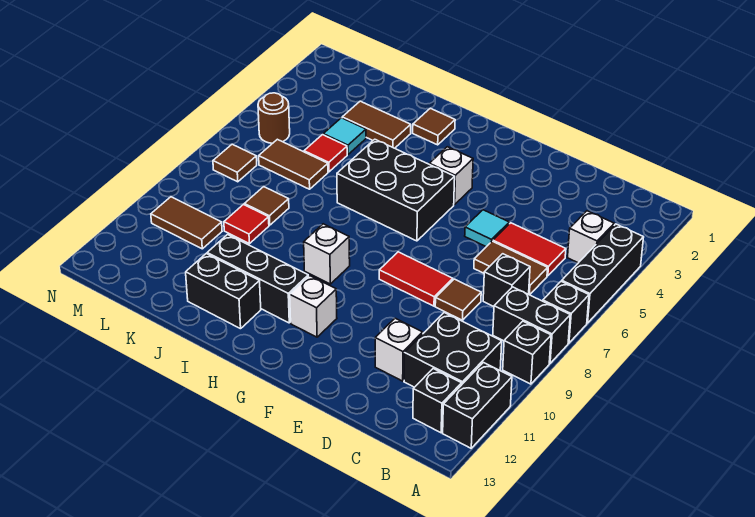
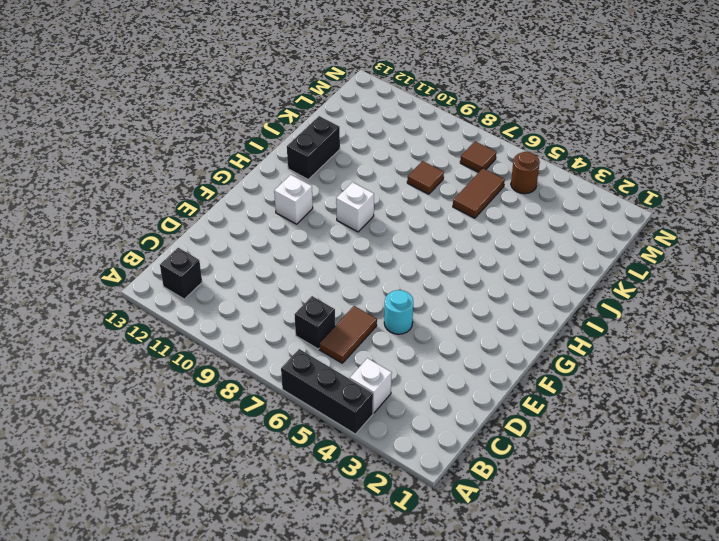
cyan round brick E5 level 1 -> cyan tile E5 level 1
none -> black brick A7 level 1
none -> black brick A8:B8 level 1
none -> black brick A9 level 1
none -> black brick A11:A12 level 1

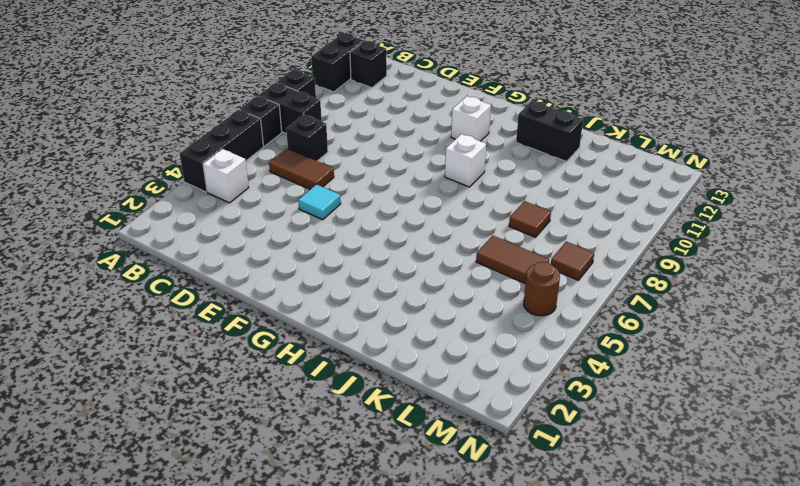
none -> black brick B10:C11 level 1
none -> red tile C5:D5 level 1
none -> brown tile D8 level 1
none -> white brick D11 level 1

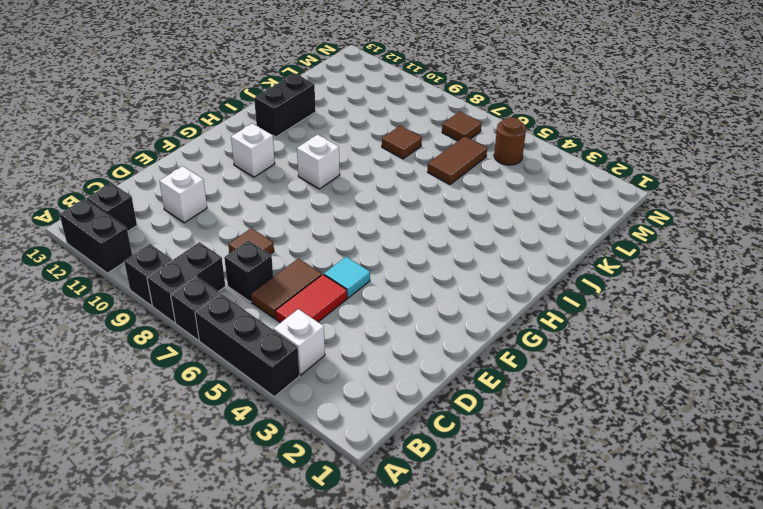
none -> black brick B10:C11 level 1
none -> red tile E8:F8 level 1
none -> white brick G4 level 1
none -> black brick G5:I6 level 1

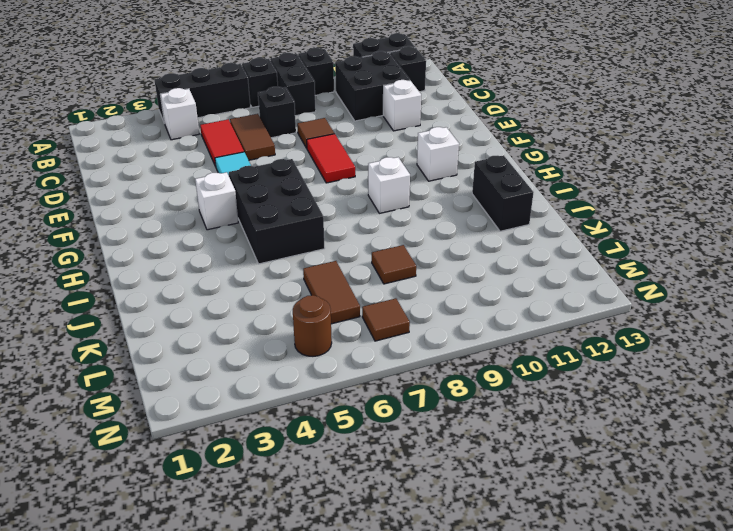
none -> black brick H11:J11 level 1
none -> brown tile I2 level 1
none -> brown tile J3:K3 level 1
none -> cyan tile K4 level 1

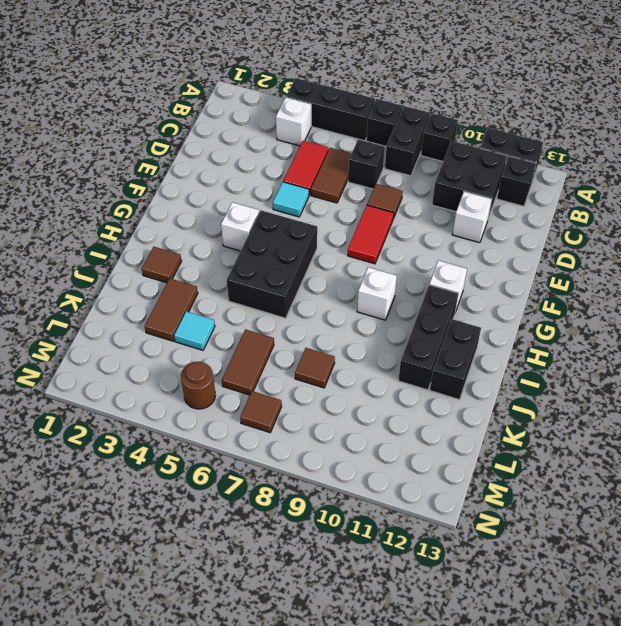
none -> red tile K5 level 1
none -> red tile K9 level 1
none -> brown tile L10:M10 level 1

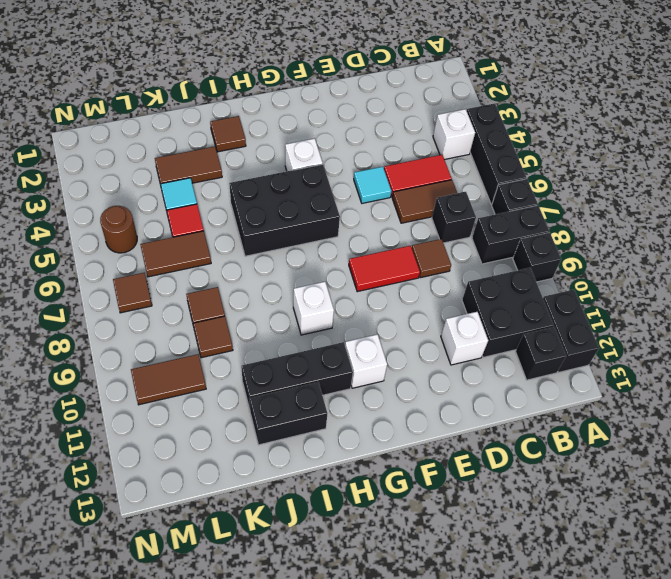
brown tile K9 level 1 -> red tile K9 level 1

